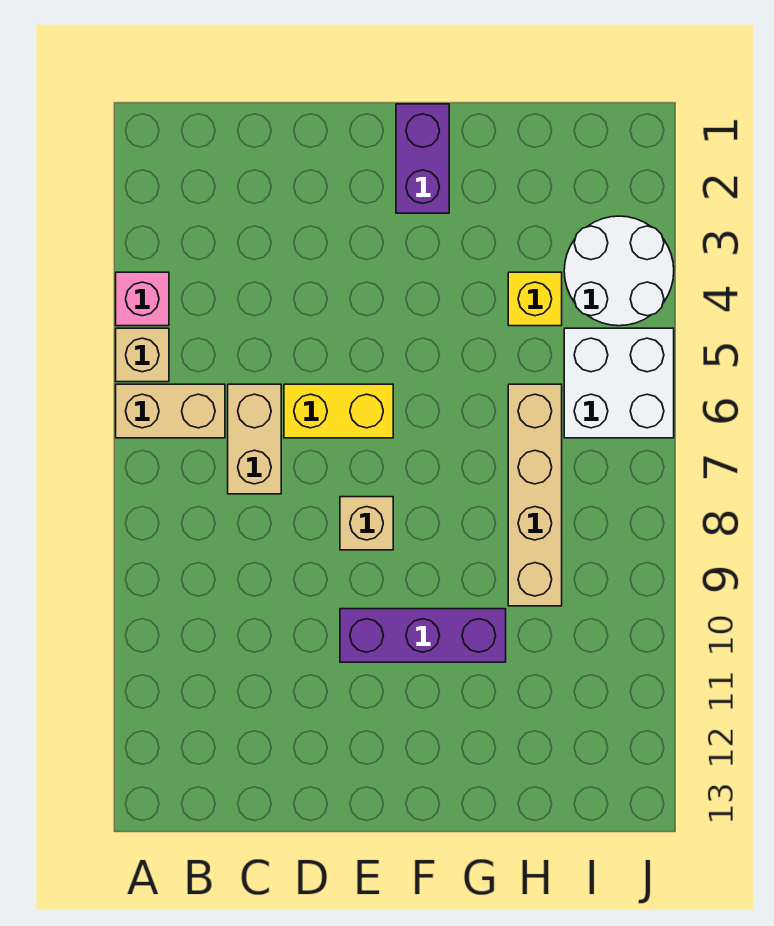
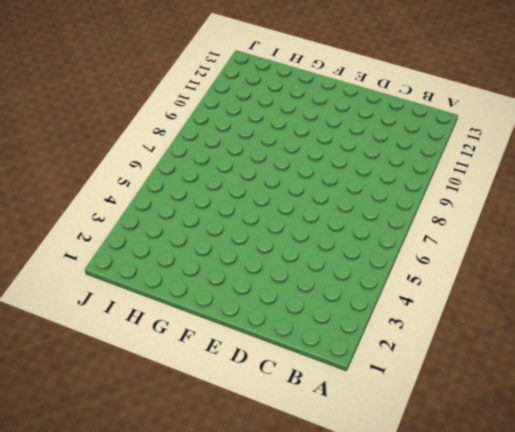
none -> pink brick A4 level 1
none -> tan brick A5 level 1
none -> tan brick A6:B6 level 1

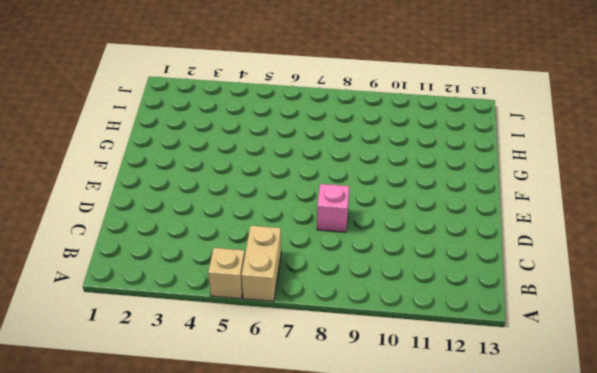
pink brick D8 level 1 -> pink brick A4 level 1
none -> tan brick C6:C7 level 1
none -> yellow brick D6:E6 level 1
none -> tan brick E8 level 1

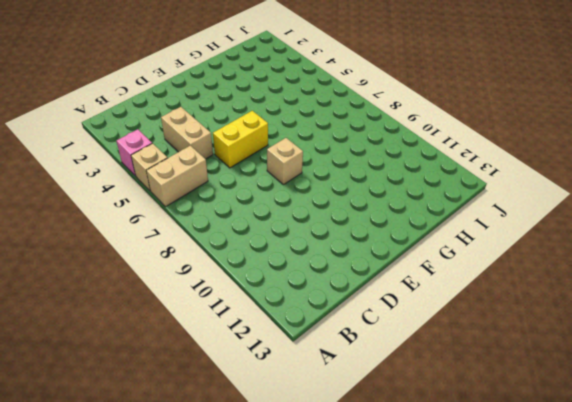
tan brick C4:C5 level 1 -> tan brick C6:C7 level 1
none -> purple brick E10:G10 level 1
none -> purple brick F1:F2 level 1
none -> yellow brick H4 level 1

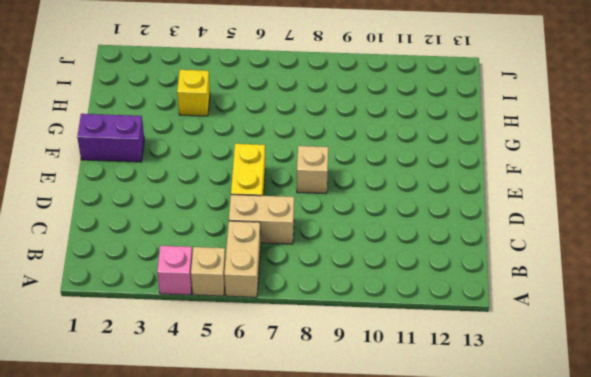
none -> purple brick E10:G10 level 1
none -> tan brick H6:H9 level 1
none -> white round brick I3:J4 level 1

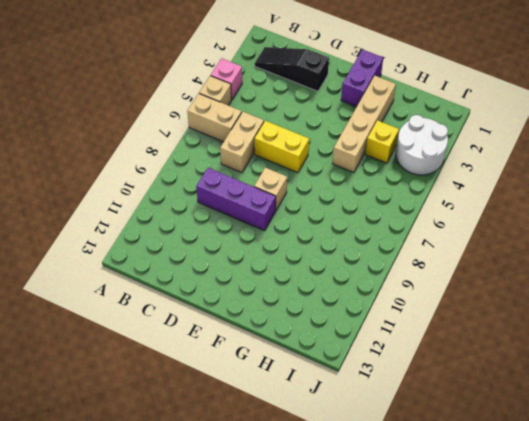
black slope B2:D2 level 1 top D -> none
purple brick C9:E9 level 1 -> purple brick E10:G10 level 1
tan brick G2:G5 level 1 -> tan brick H6:H9 level 1
none -> white brick I5:J6 level 1

